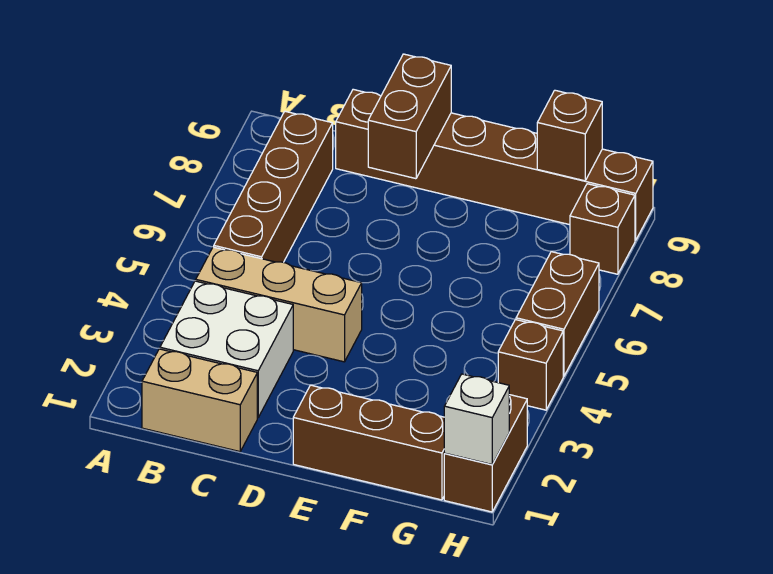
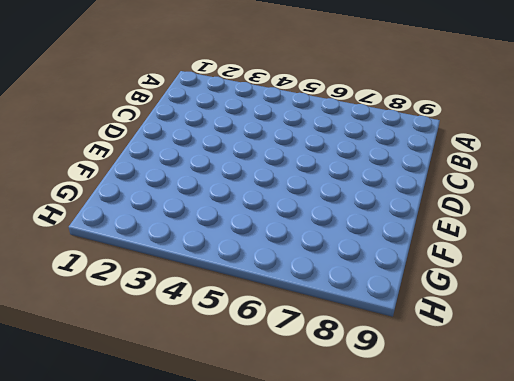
none -> tan brick B1:C1 level 1
none -> white brick B2:C3 level 1
none -> tan brick B4:D4 level 1

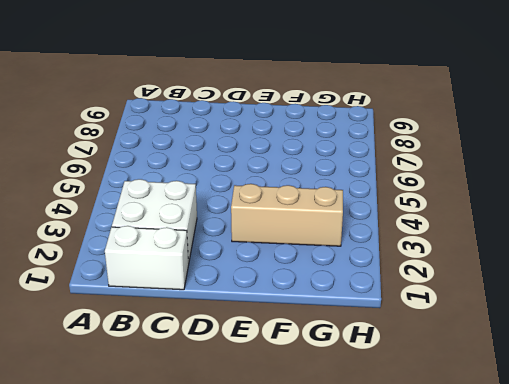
white brick B1:C1 level 1 -> tan brick B1:C1 level 1
tan brick E3:G3 level 1 -> tan brick B4:D4 level 1
none -> brown brick B5:B8 level 1
none -> brown brick C9:H9 level 1
none -> brown brick E1:G1 level 1

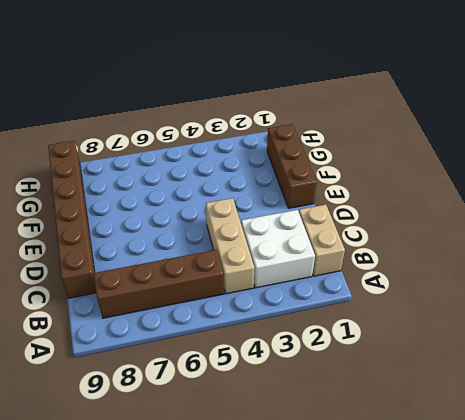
none -> brown brick H1:H2 level 1
none -> brown brick H4 level 1
none -> brown brick H5:H6 level 1

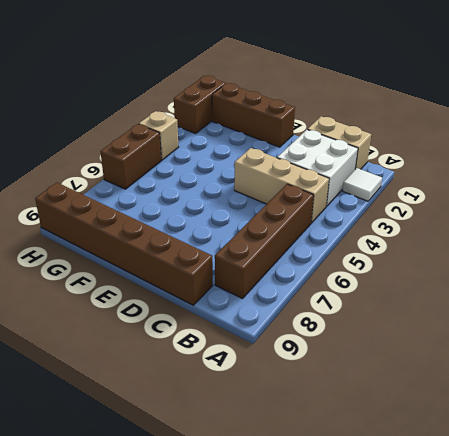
white tile A2 level 1 -> none
tan brick H4 level 1 -> brown brick H4 level 1
none -> brown brick H8 level 1
none -> brown brick D8:D9 level 2
none -> brown brick G9 level 2

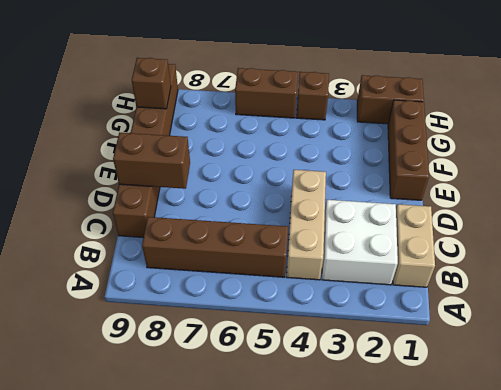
none -> brown brick H8 level 1
none -> white brick H1 level 2

